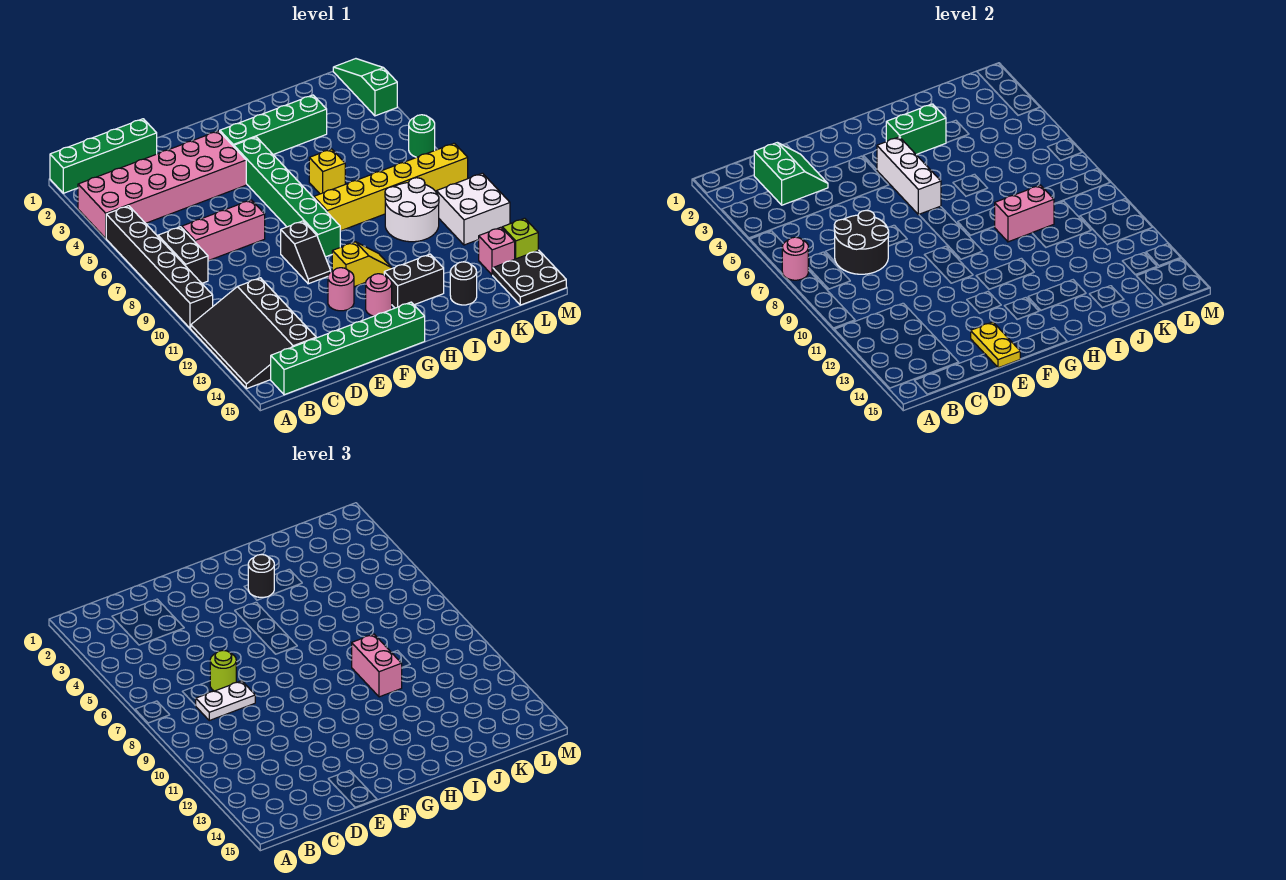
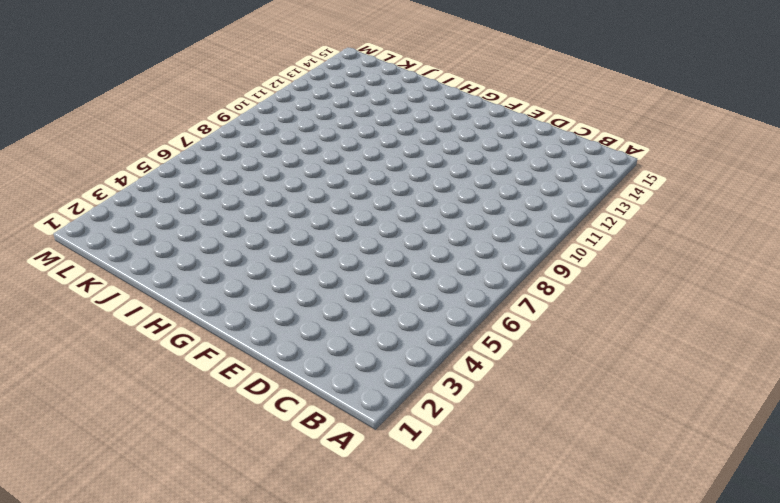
none -> green brick A1:D1 level 1
none -> pink brick A3:F4 level 1
none -> black brick A5:A10 level 1
none -> black slope A11:C14 level 1 top C

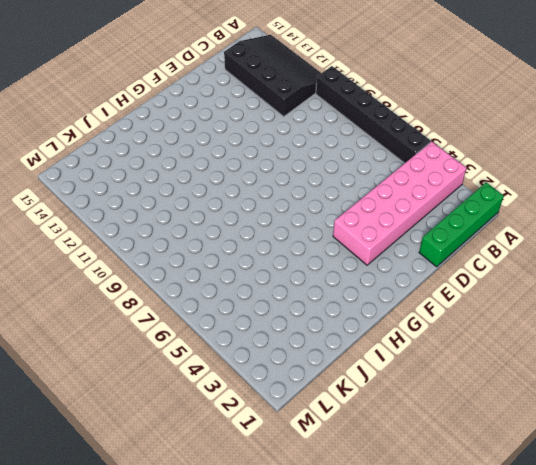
none -> black brick B7:B8 level 1
none -> green brick B15:G15 level 1
none -> pink brick C7:E7 level 1
none -> black slope F9:F10 level 1 top 9

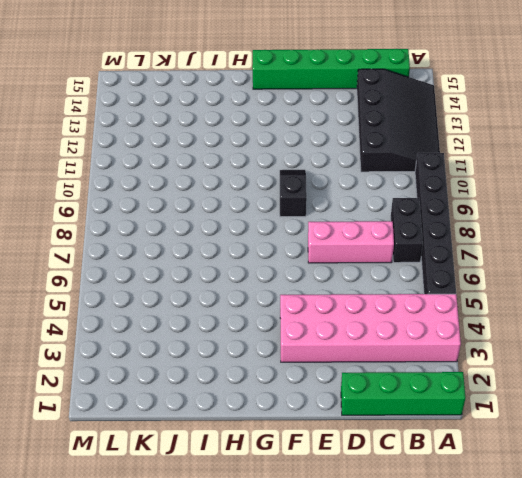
none -> pink round brick F12 level 1
none -> green brick G3:J3 level 1
none -> green brick G4:G9 level 1
none -> yellow slope G11:H11 level 1 top G

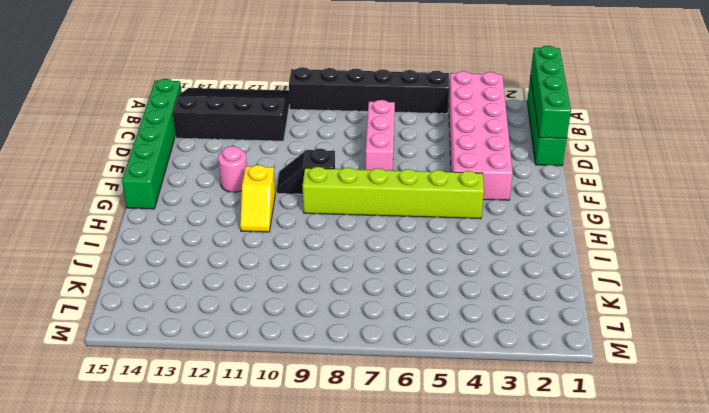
green brick A1:D1 level 2 -> green brick G3:J3 level 1
lime brick G4:G9 level 1 -> green brick G4:G9 level 1
none -> black brick B7:B8 level 1
none -> pink round brick G13 level 1
none -> yellow brick H8:M8 level 1
none -> black brick H13:I13 level 1

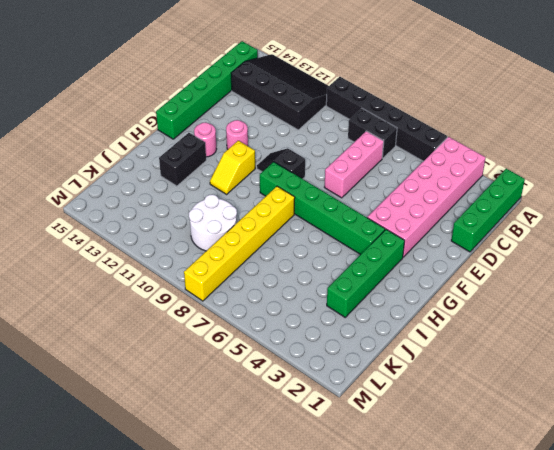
none -> yellow brick I6 level 1
none -> black round brick J14 level 1
none -> white brick L10:M11 level 1
none -> pink brick L13 level 1

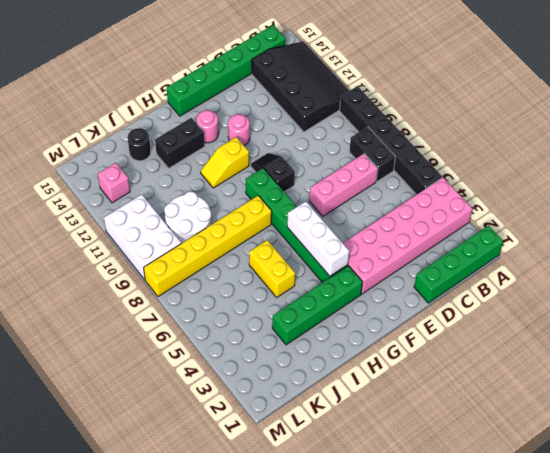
yellow brick I5:I6 level 1 -> yellow brick I6 level 1
white brick L9:M11 level 1 -> white brick L10:M11 level 1
none -> black plate L14:M15 level 1
none -> green slope M1:M3 level 1 top 3
none -> green round brick M6 level 1
none -> lime brick M13 level 1

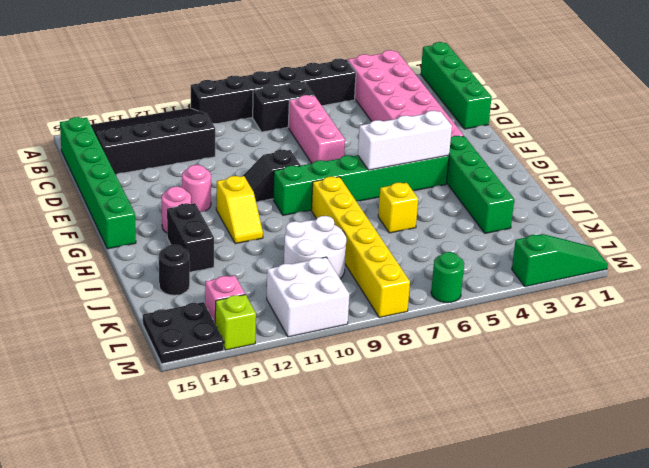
none -> pink round brick A7 level 2
none -> green slope C2:D3 level 2 top C
none -> black round brick C7:D8 level 2
none -> yellow plate E14:E15 level 2

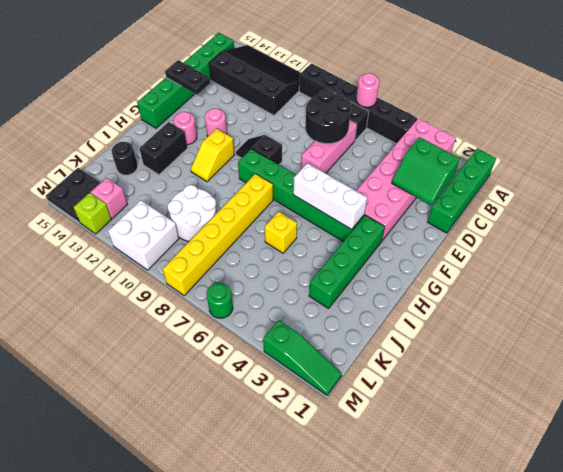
black plate E14:E15 level 2 -> yellow plate E14:E15 level 2
none -> green brick H3:I3 level 2
none -> pink brick I9:J9 level 2
none -> white plate C8:D8 level 3
none -> lime round brick D7 level 3

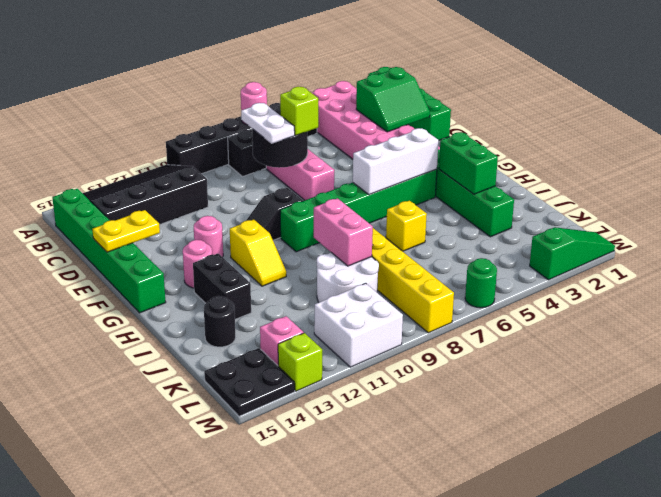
lime brick D7 level 3 -> lime round brick D7 level 3
none -> black round brick H3 level 3
none -> pink brick I9:I10 level 3

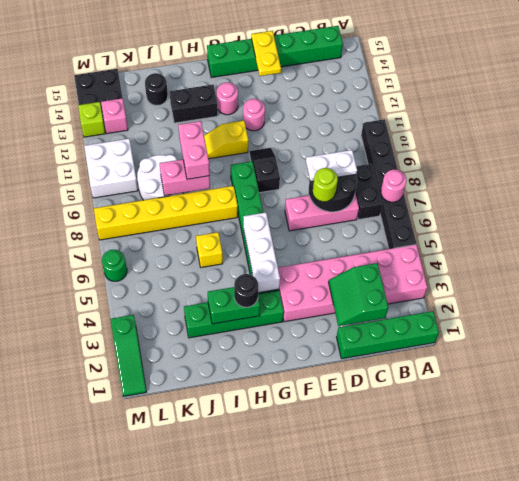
none -> black slope A11:C14 level 1 top C

